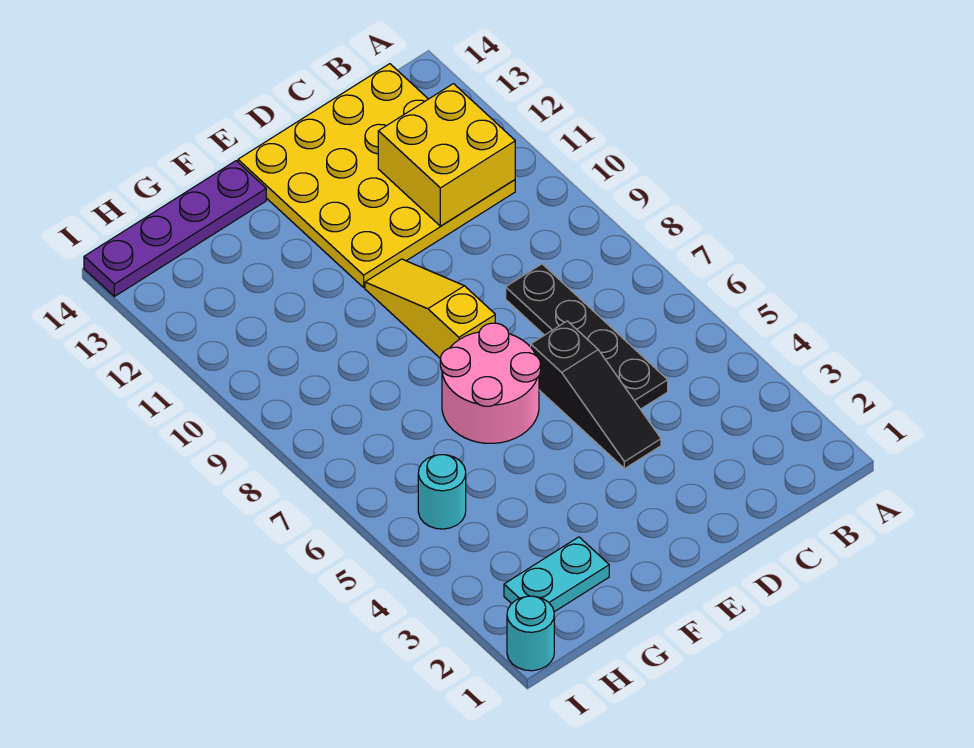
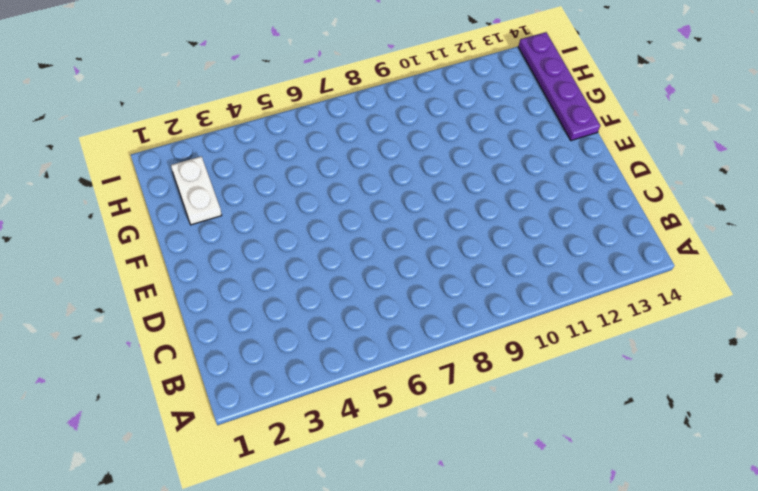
white plate G2:H2 level 1 -> cyan plate G2:H2 level 1
none -> yellow plate B11:E14 level 1
none -> black plate C5:C8 level 1

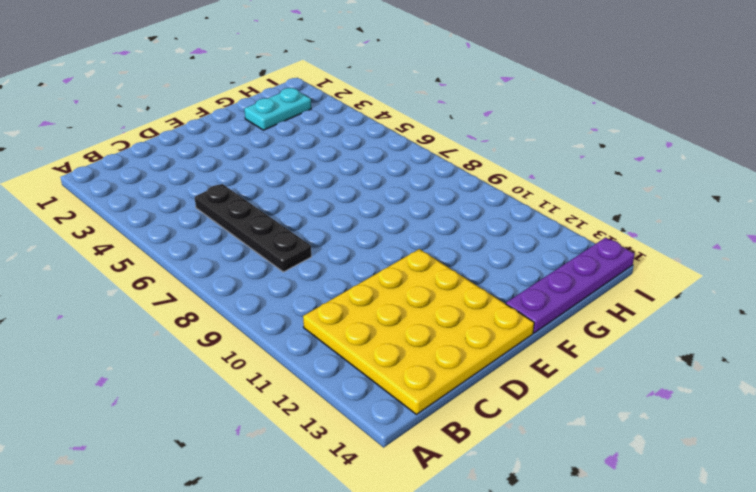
none -> black slope D4:D6 level 1 top 6
none -> pink round brick E6:F7 level 1

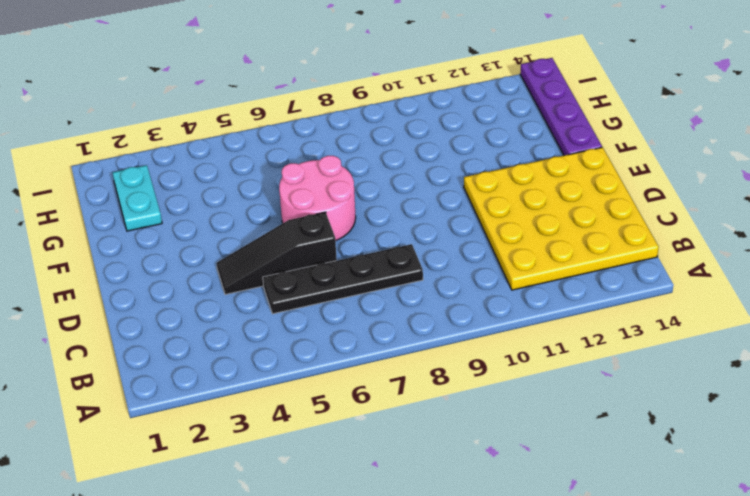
none -> yellow slope E8:E10 level 1 top 8
none -> cyan round brick H5 level 1

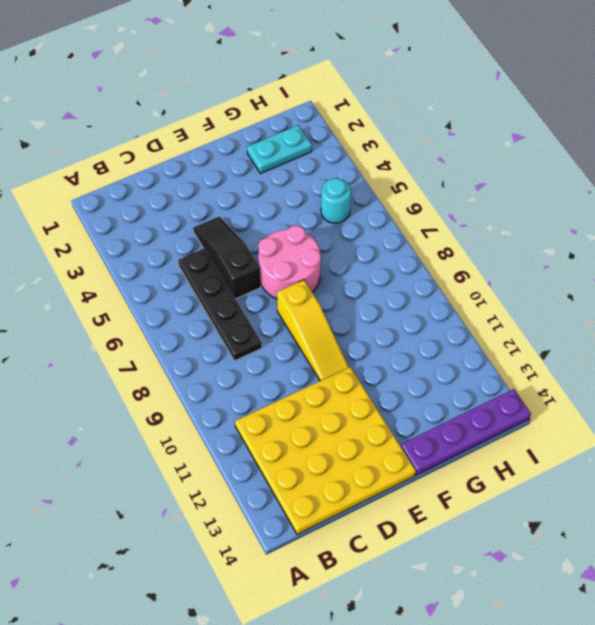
none -> cyan round brick I1 level 1
none -> yellow brick B11:C12 level 2

